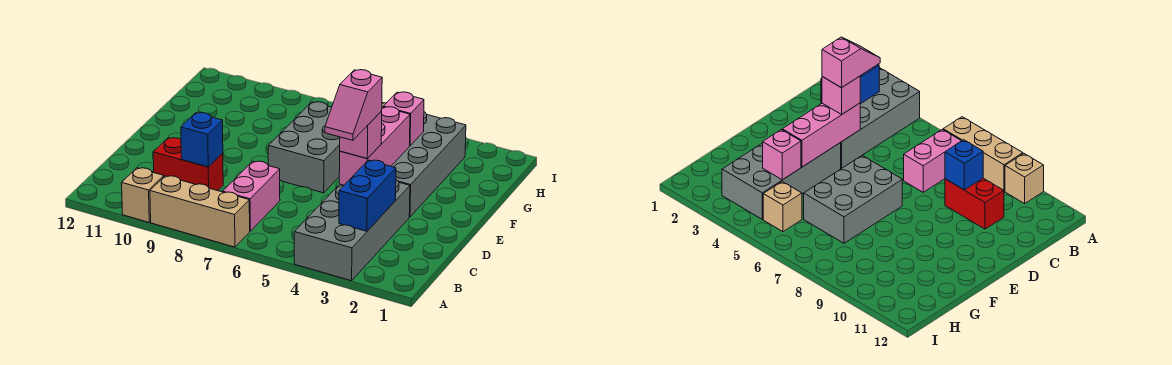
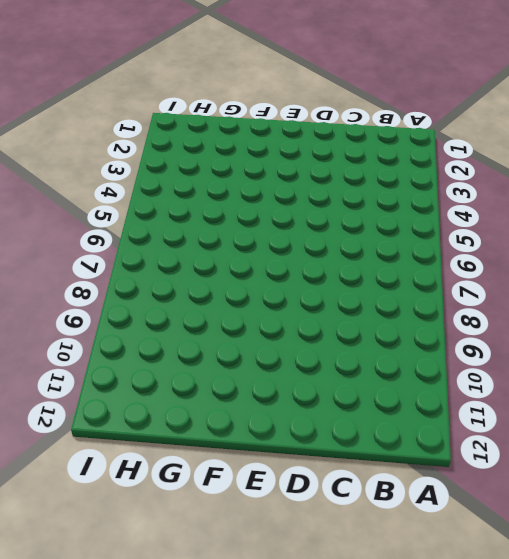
none -> grey brick A3:D4 level 1
none -> tan brick A7:A9 level 1
none -> tan brick A10 level 1

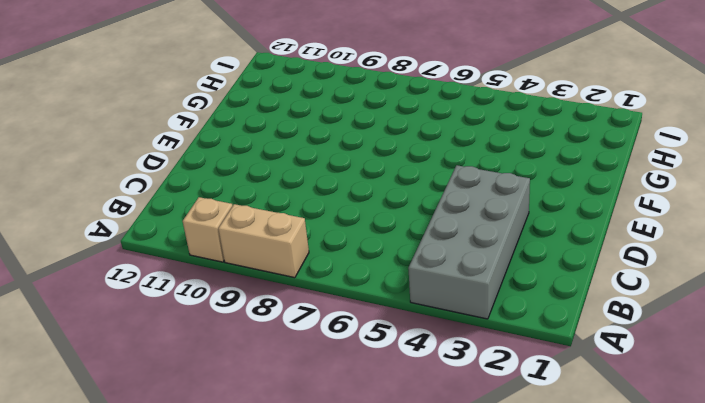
tan brick A8:A9 level 1 -> tan brick A7:A9 level 1
none -> pink brick B7:C7 level 1
none -> red brick C9:C10 level 1
none -> grey brick E3:H4 level 1

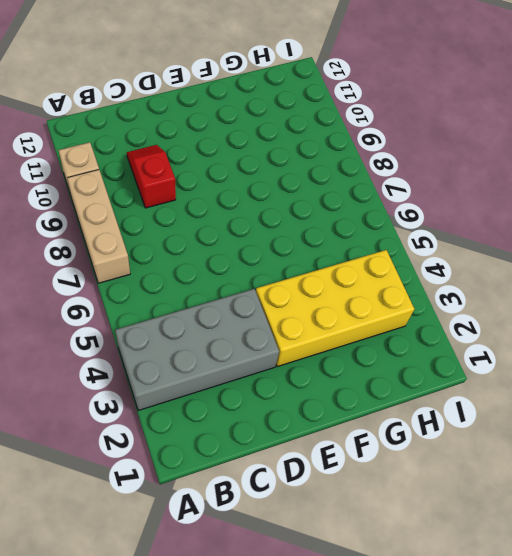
red slope C9:C10 level 1 top 9 -> red brick C9:C10 level 1
yellow brick E3:H4 level 1 -> grey brick E3:H4 level 1
none -> pink brick B7:C7 level 1
none -> grey brick E6:G7 level 1
none -> tan brick H5 level 1

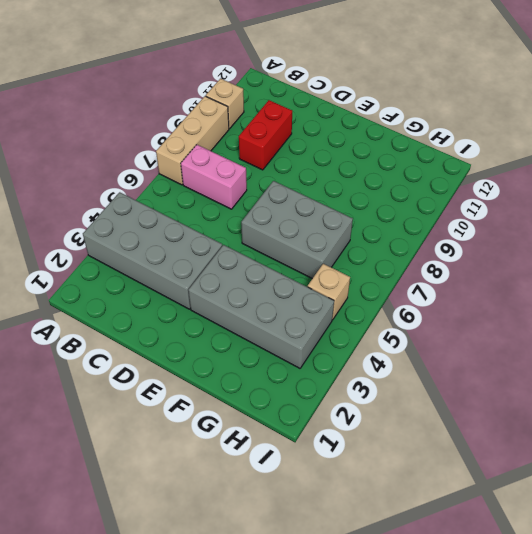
none -> blue brick B3:C3 level 2
none -> blue brick C9 level 2
none -> pink brick D4:F4 level 2

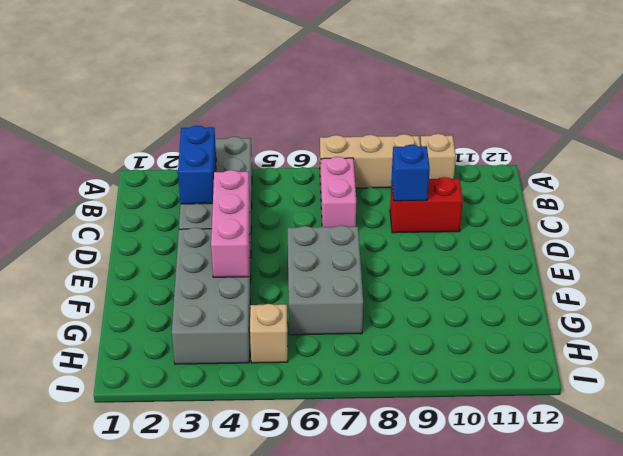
none -> pink brick G4 level 2
none -> pink brick D4 level 3
none -> pink slope C4:D4 level 4 top D

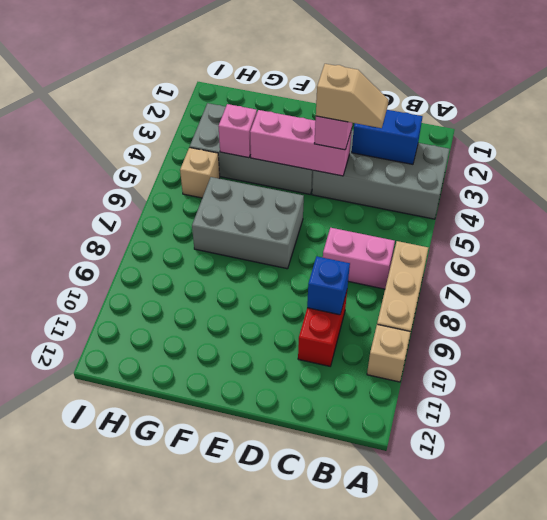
tan slope C4:D4 level 4 top D -> pink slope C4:D4 level 4 top D

